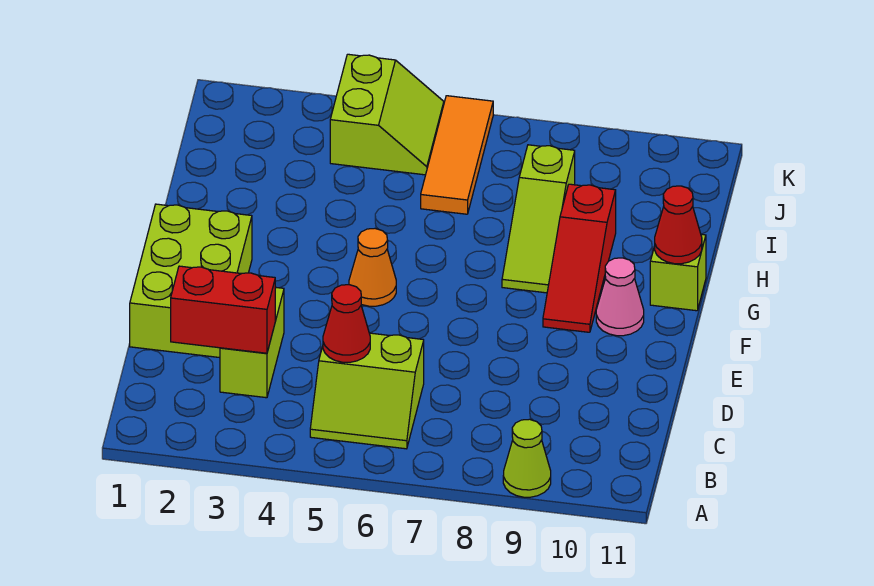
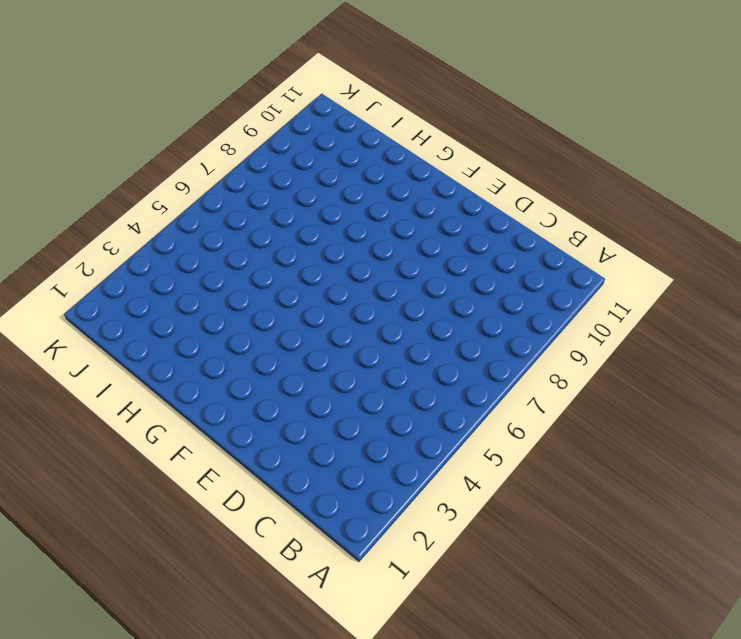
none -> lime cone A9 level 1
none -> lime slope B5:C6 level 1 top C
none -> lime brick C3:D3 level 1

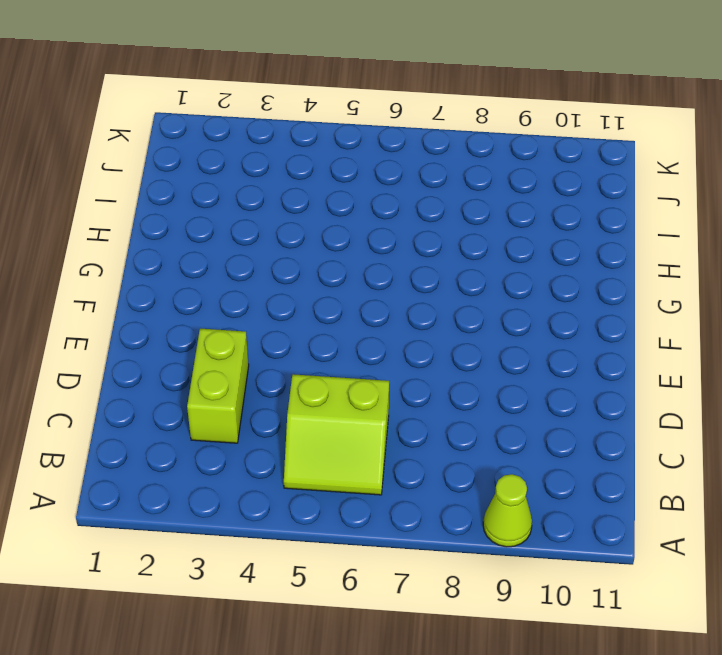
none -> lime brick D1:F2 level 1
none -> orange cone F5 level 1
none -> red slope F9:H9 level 1 top H

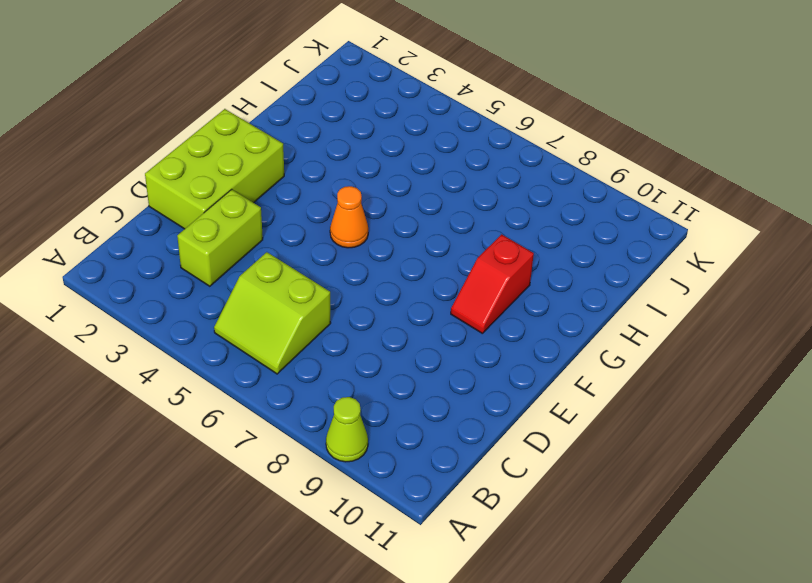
red slope F9:G9 level 1 top G -> red slope F9:H9 level 1 top H
none -> pink cone F10 level 1
none -> lime slope G8:I8 level 1 top I
none -> lime brick G11 level 1

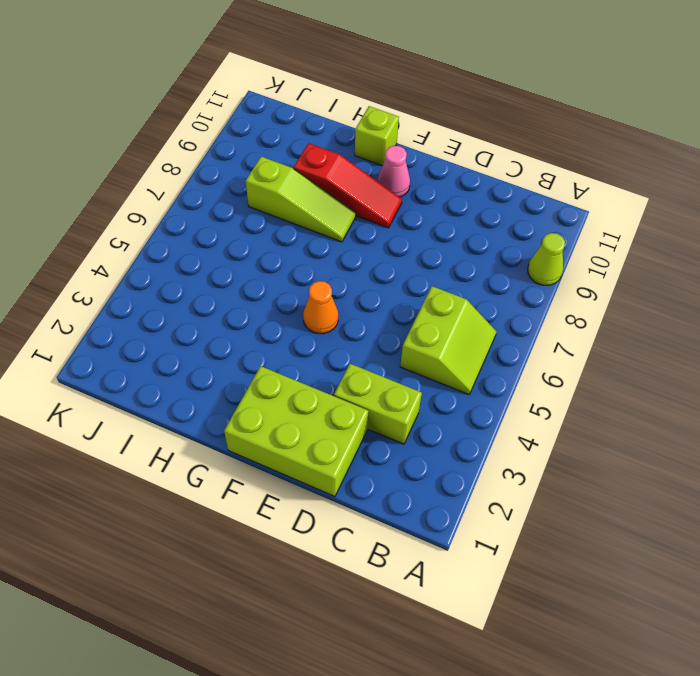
none -> orange tile I6:K6 level 1
none -> lime slope J4:K5 level 1 top 4
none -> red brick C2:C3 level 2

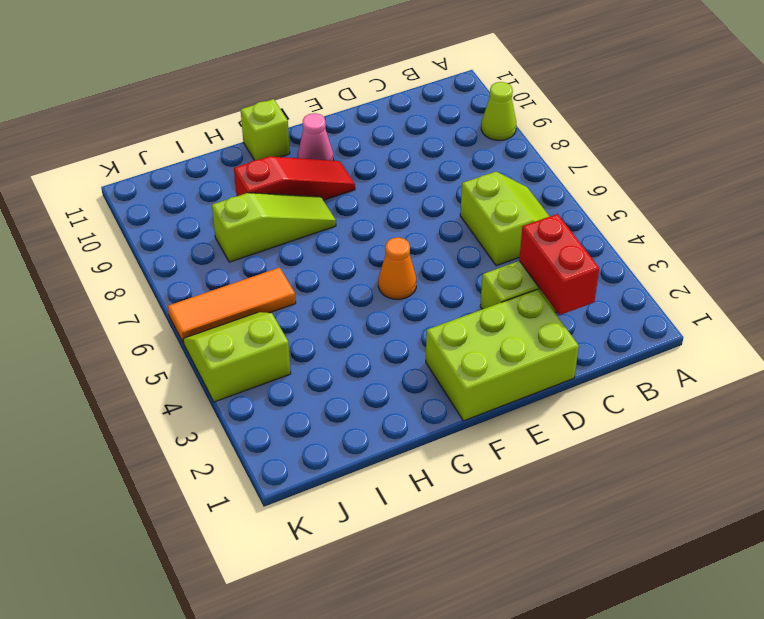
none -> red cone C5 level 2
none -> red cone G11 level 2

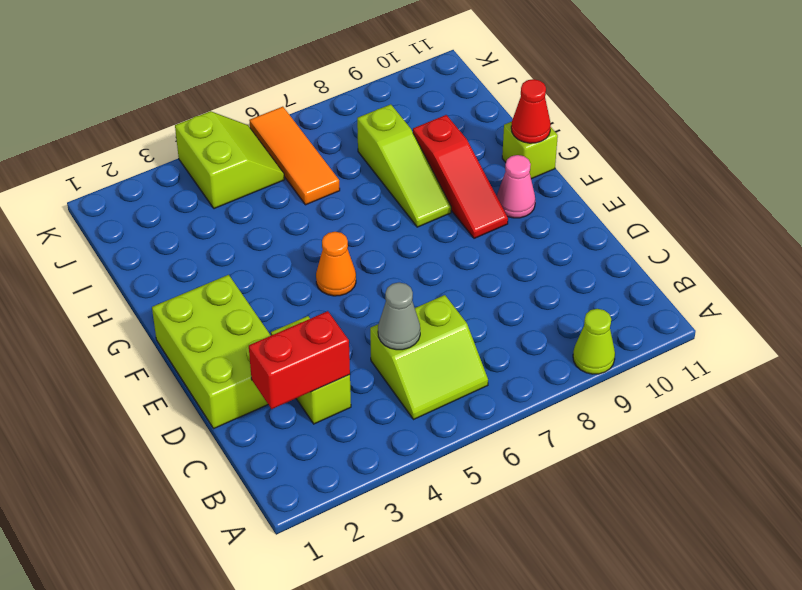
grey cone C5 level 2 -> red cone C5 level 2

